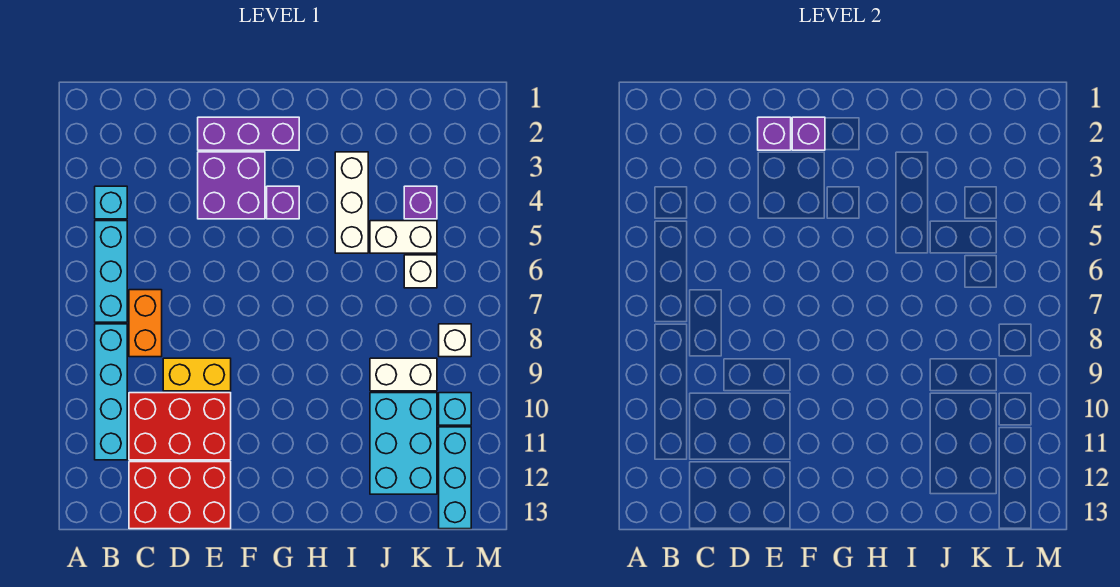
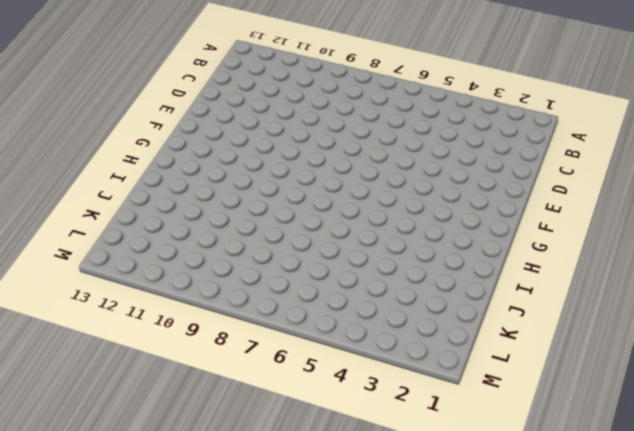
none -> cyan brick B4 level 1
none -> cyan brick B5:B7 level 1
none -> cyan brick B8:B11 level 1

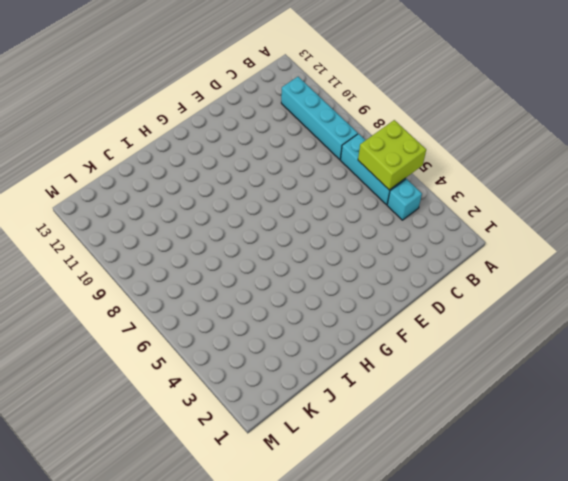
lime brick A5:B6 level 2 -> none
none -> orange brick C7:C8 level 1
none -> red brick C10:E11 level 1
none -> red brick C12:E13 level 1

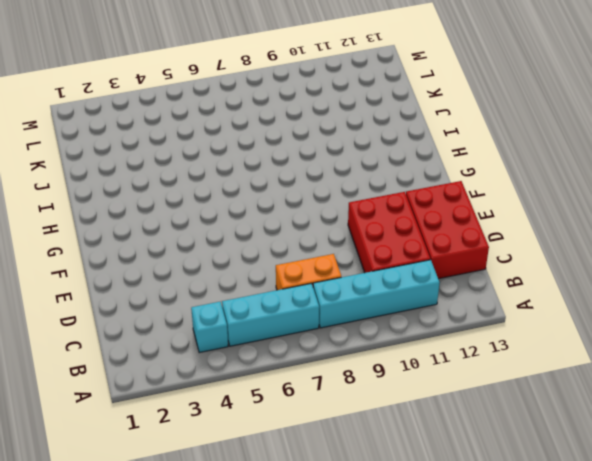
none -> yellow brick D9:E9 level 1
none -> purple brick E2:G2 level 1
none -> purple brick E3:F4 level 1

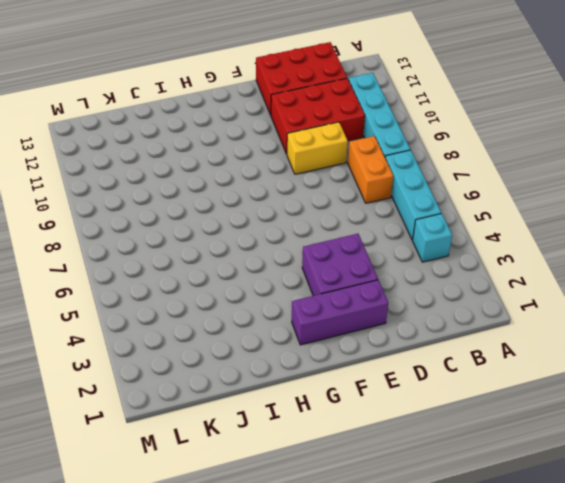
none -> purple brick G4 level 1
none -> white brick I3:I5 level 1
none -> white brick J5:K5 level 1

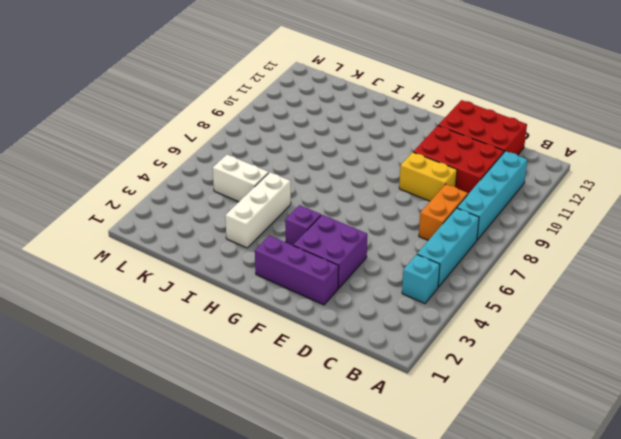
none -> white brick J9:K9 level 1
none -> cyan brick J10:K12 level 1
none -> purple brick K4 level 1

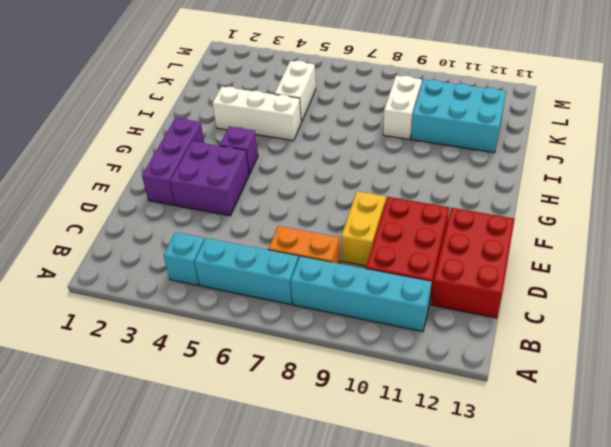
none -> purple brick K4 level 1
none -> white brick K6 level 1
none -> white brick L8 level 1

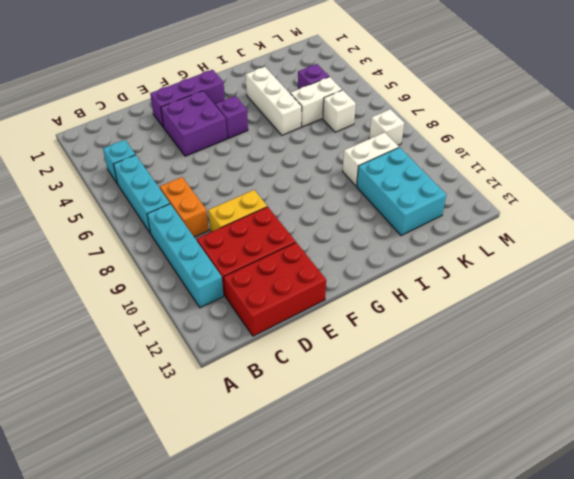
none -> cyan brick L10 level 1
none -> cyan brick L11:L13 level 1
none -> purple brick E2 level 2

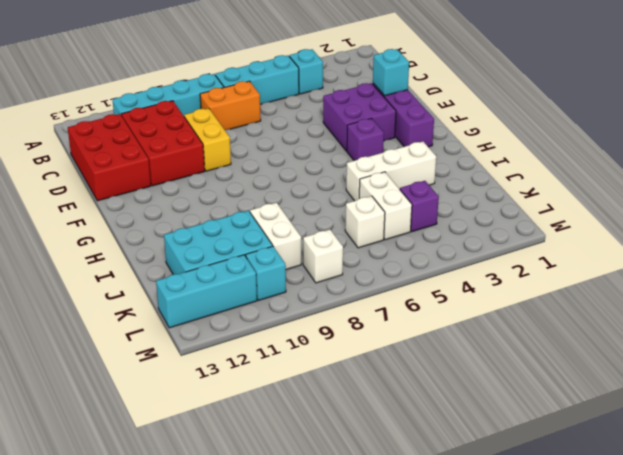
cyan brick E2 level 2 -> purple brick E2 level 2
none -> purple brick F2 level 2

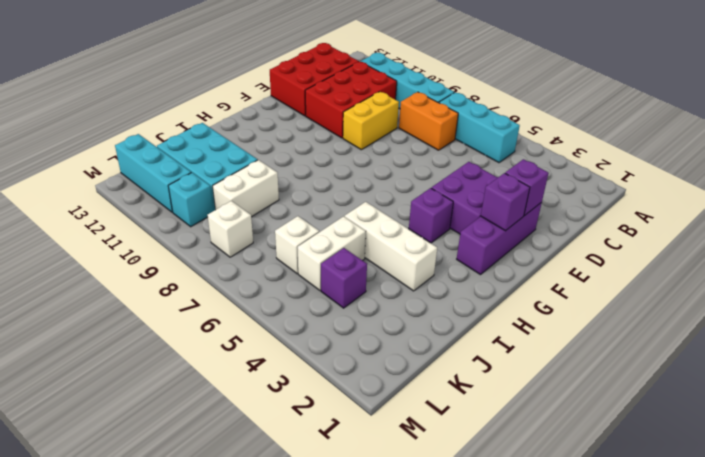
none -> cyan brick B4 level 1

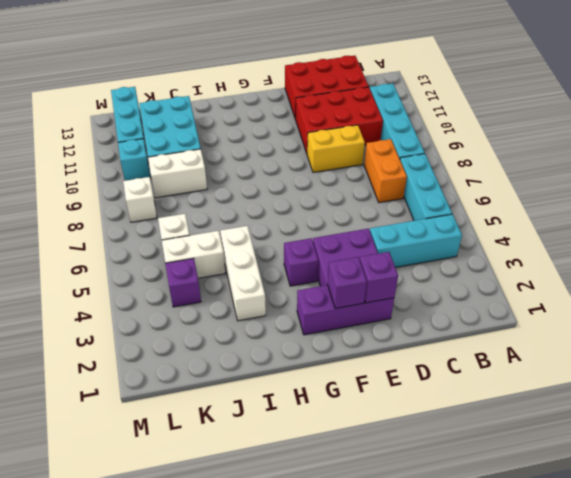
cyan brick B4:D4 level 1 -> cyan brick B4 level 1

